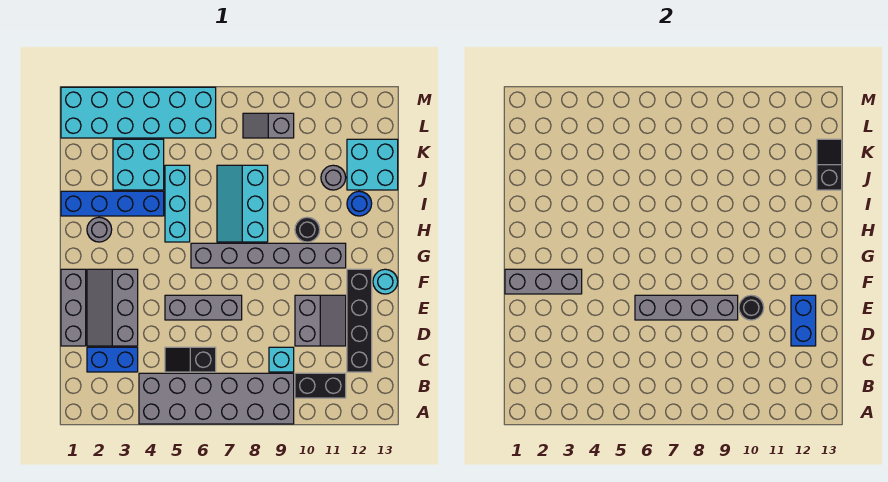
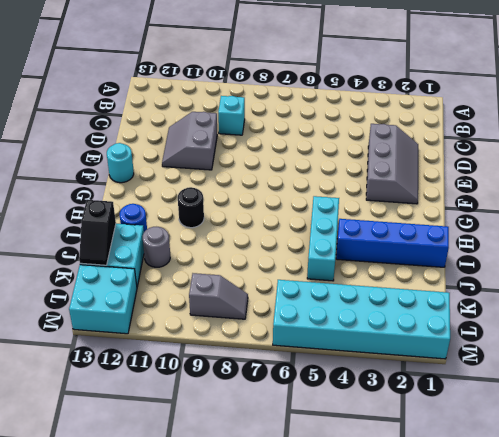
cyan brick L12:M13 level 1 -> cyan brick J3:K4 level 1
none -> grey brick A4:B9 level 1
none -> black brick B10:B11 level 1
none -> blue brick C2:C3 level 1

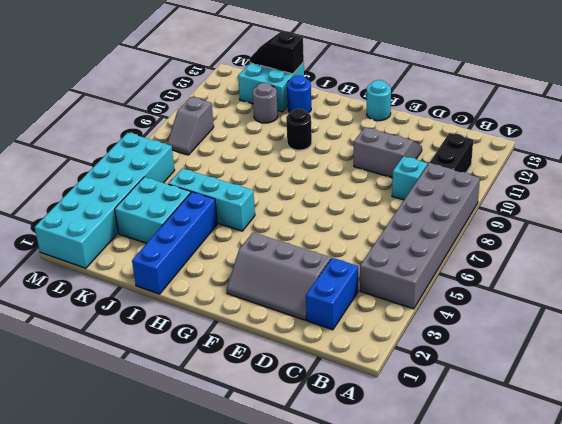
none -> black slope C5:C6 level 1 top 6
none -> black brick C12:F12 level 1
none -> grey brick D1:F1 level 1

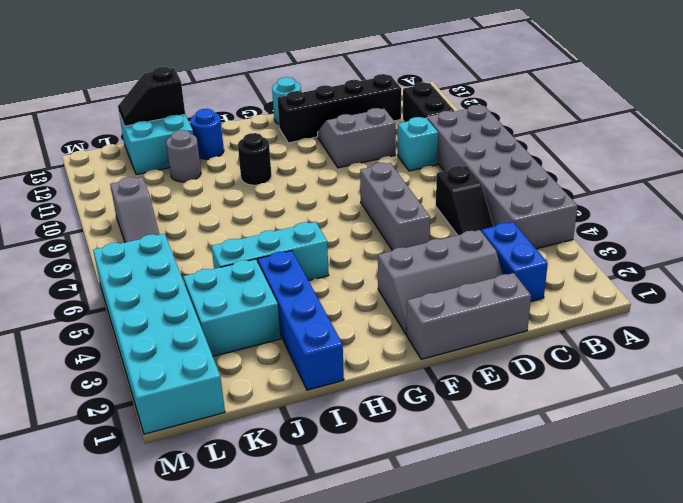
none -> grey brick G6:G11 level 1
none -> grey round brick H2 level 1
none -> cyan slope H7:J8 level 1 top 8

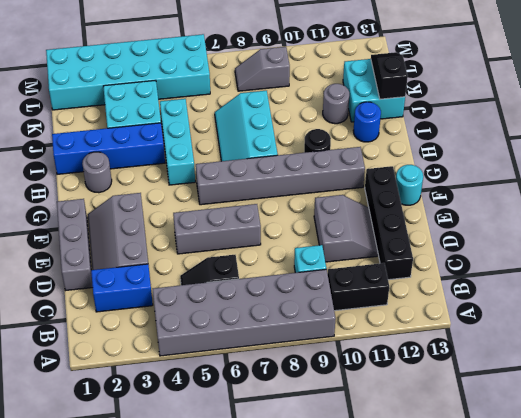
none -> blue brick D12:E12 level 2
none -> grey brick E6:E9 level 2
none -> black round brick E10 level 2

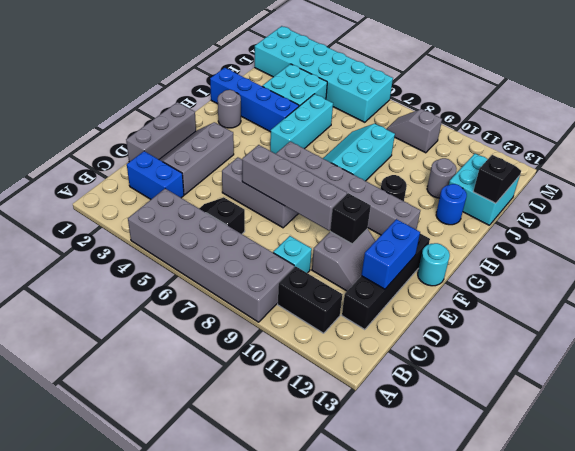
black brick E10 level 2 -> black round brick E10 level 2
none -> grey brick F1:F3 level 2

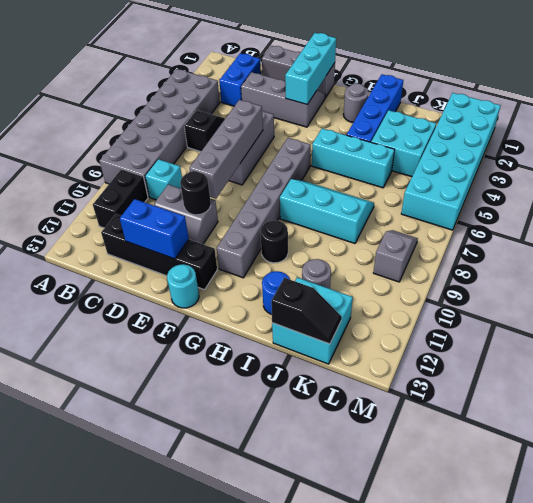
cyan brick F1:F3 level 2 -> grey brick F1:F3 level 2

